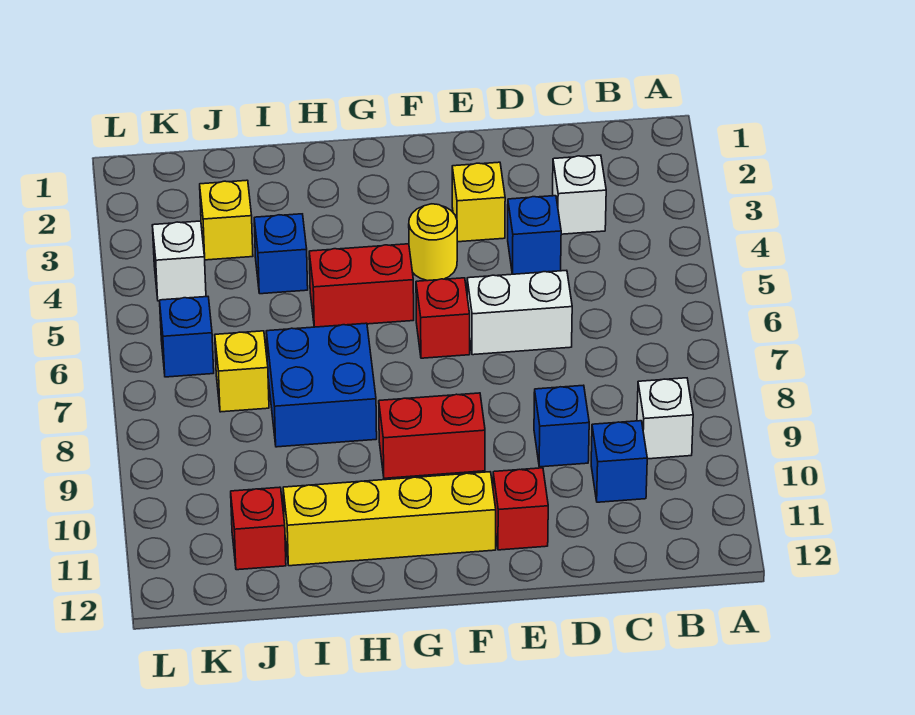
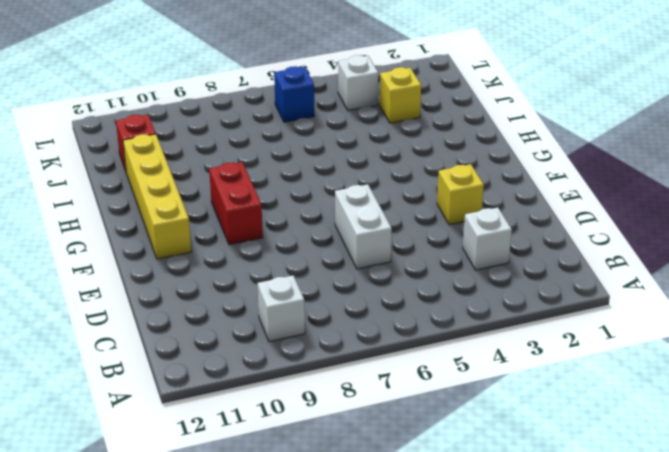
none -> blue brick C10 level 1
none -> blue brick D4 level 1
none -> blue brick D9 level 1

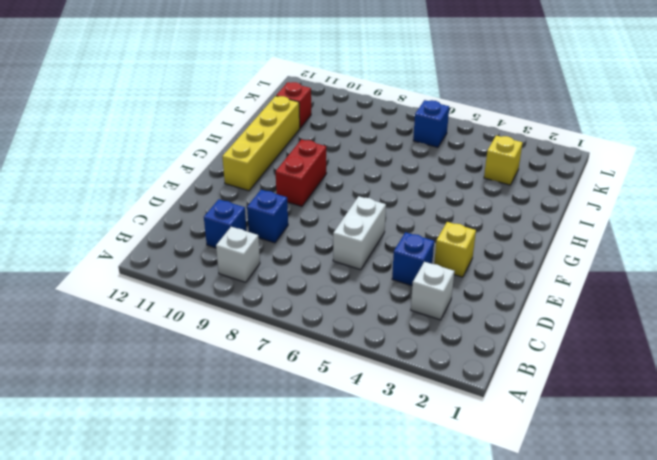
none -> red brick E11 level 1
none -> yellow round brick F4 level 1
none -> red brick F6 level 1

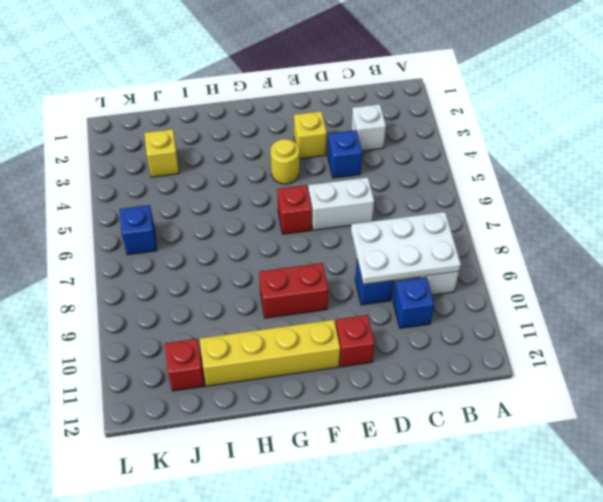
white plate B8:D9 level 2 -> none
none -> red brick G5:H5 level 1
none -> blue brick H7:I8 level 1
none -> blue brick I4 level 1

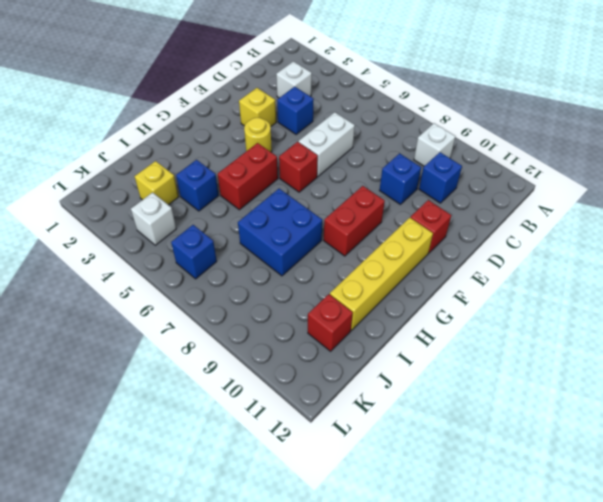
none -> yellow brick J7 level 1

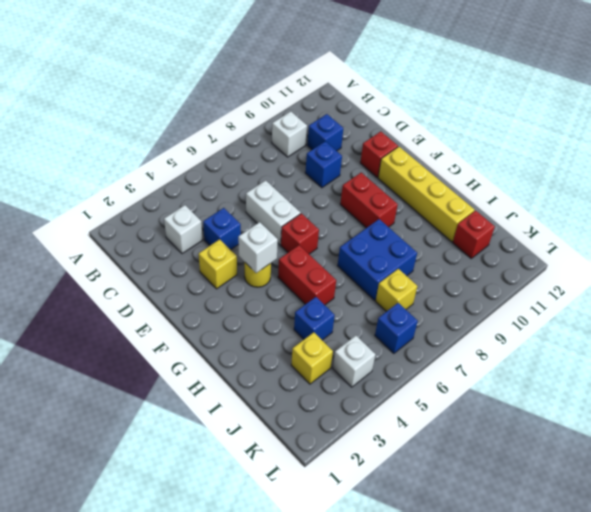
white brick F4 level 2 -> none

